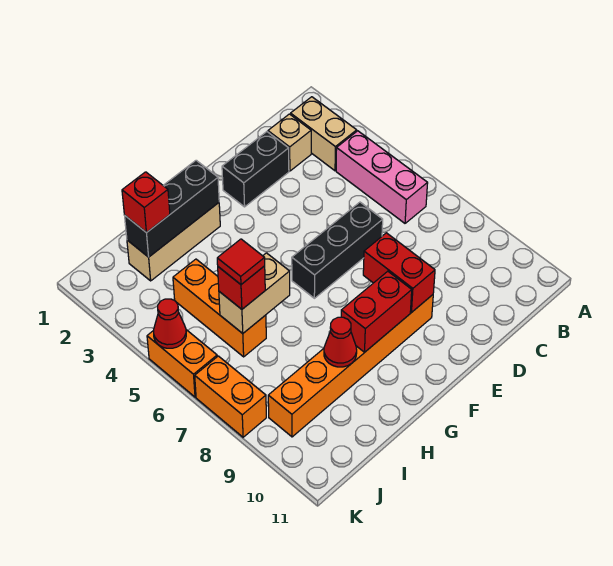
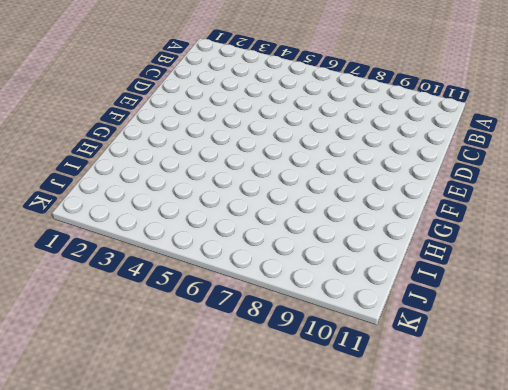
none -> tan brick B2:B3 level 1
none -> pink brick B4:B6 level 1
none -> tan brick C2 level 1

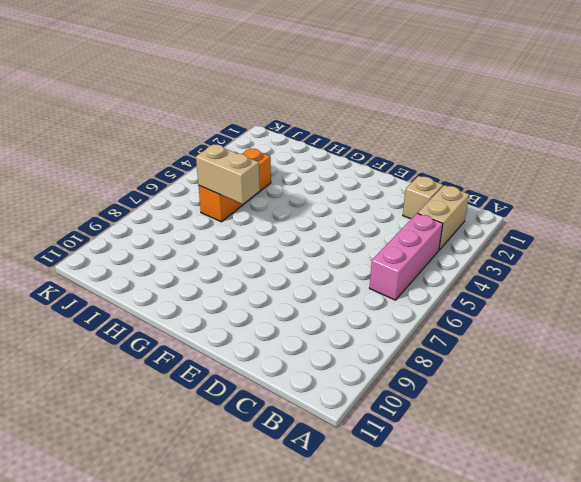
none -> black brick D2:E2 level 1
none -> black brick D6:F6 level 1
none -> orange brick E9:J9 level 1

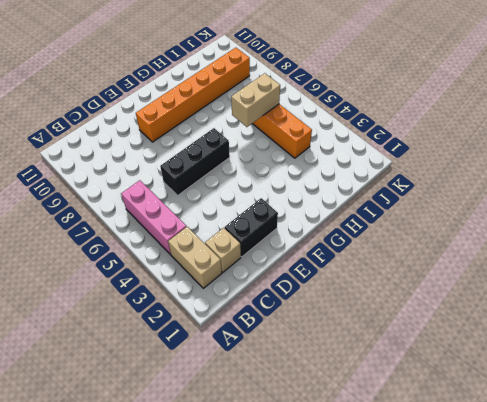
none -> tan brick G2:I2 level 1
none -> orange brick K5:K6 level 1
none -> orange brick K7:K8 level 1

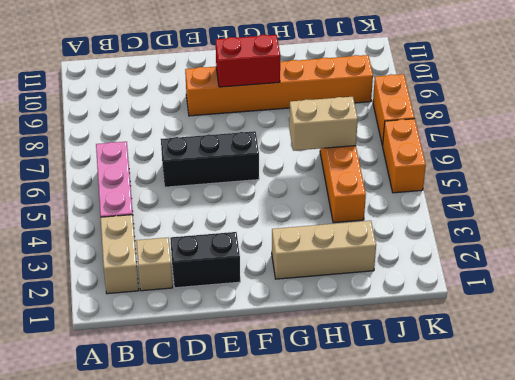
none -> red brick E8:E9 level 2
none -> black brick G2:I2 level 2
none -> red cone H9 level 2

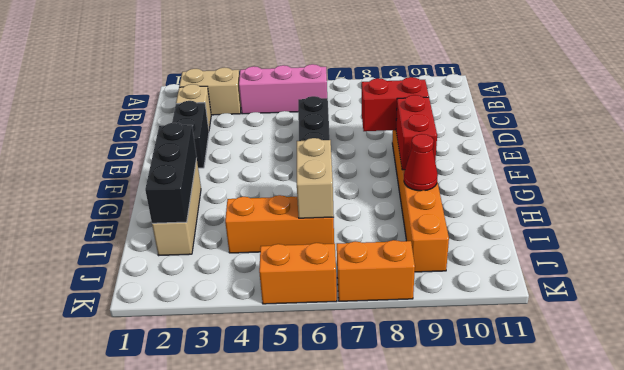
none -> red cone K5 level 2
none -> red brick I2 level 3
none -> red brick I6 level 3

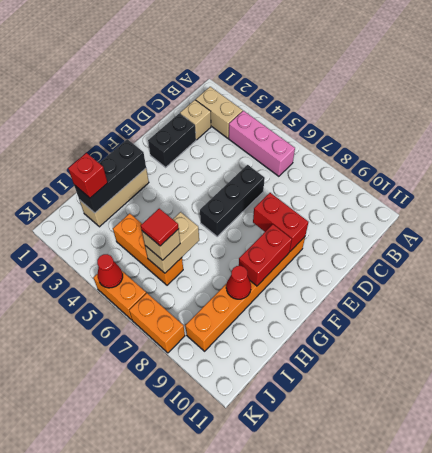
tan brick I6 level 3 -> red brick I6 level 3

